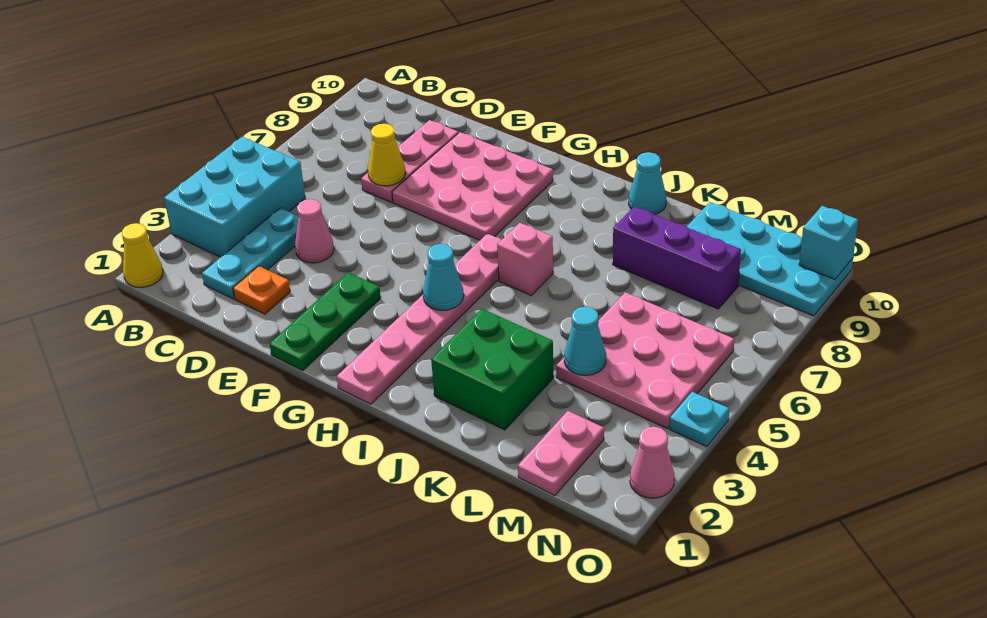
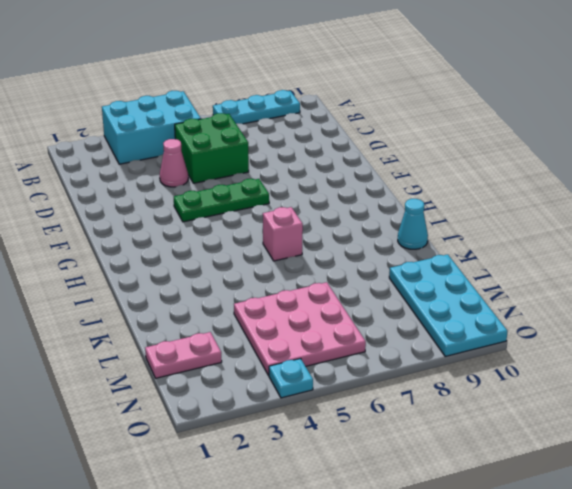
cyan plate A7:A9 level 1 -> cyan plate C2:C4 level 1
green brick C5:D6 level 1 -> green brick J2:K3 level 1
green plate F4:F6 level 1 -> green plate F1:F3 level 1
none -> yellow cone A1 level 1
none -> orange plate D2 level 1
none -> pink plate D7:D9 level 1

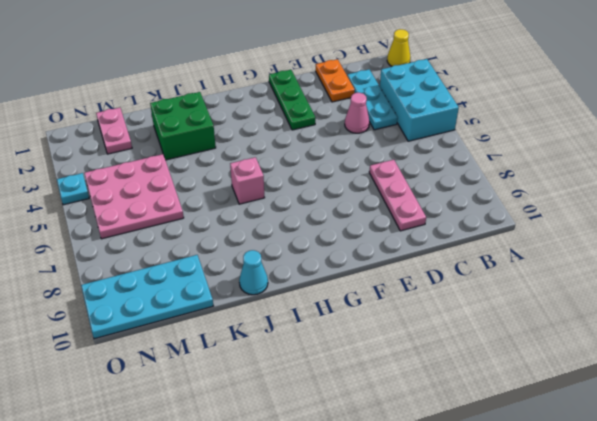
orange plate D1:D2 level 1 -> orange plate D2 level 1
none -> pink plate E7:G9 level 1
none -> pink plate H1:H6 level 1
none -> purple brick K8:M8 level 1

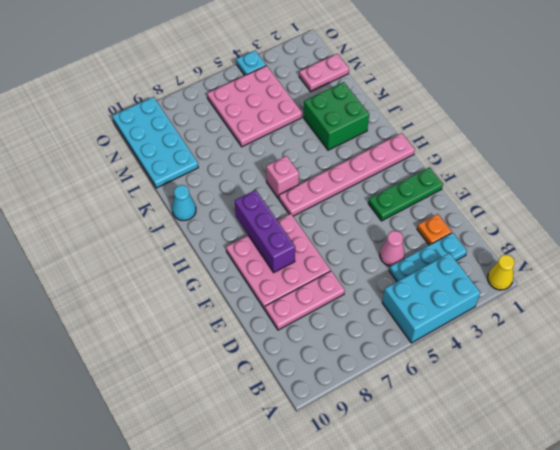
purple brick F8:H8 level 2 -> purple brick K8:M8 level 1
none -> pink cone O2 level 1
none -> yellow cone D7 level 2
none -> cyan cone H4 level 2

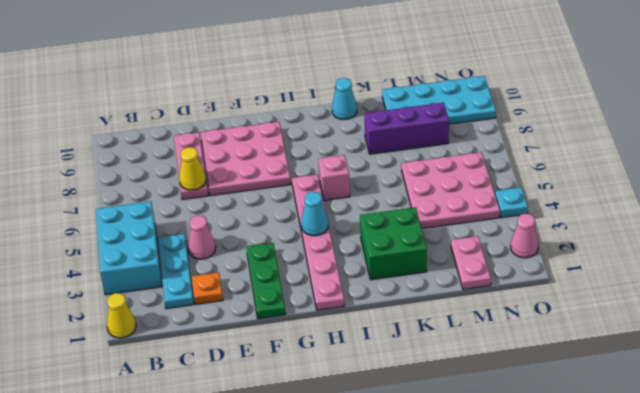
none -> cyan cone L4 level 2
none -> cyan brick O10 level 2

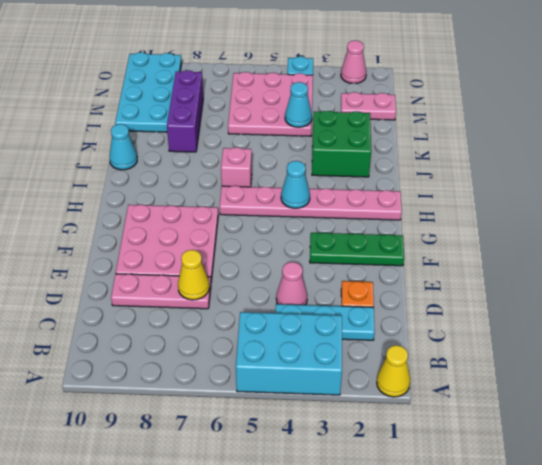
none -> cyan brick O10 level 2

